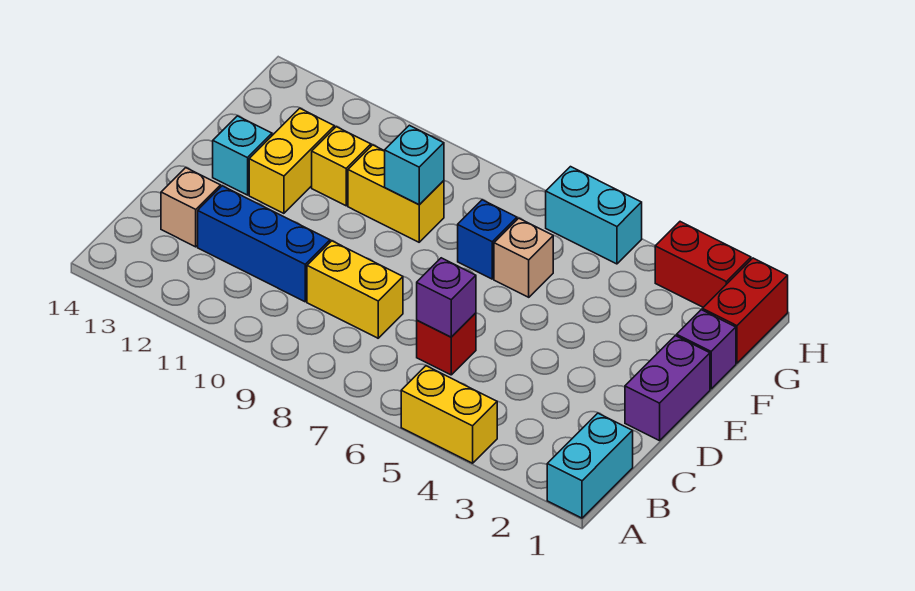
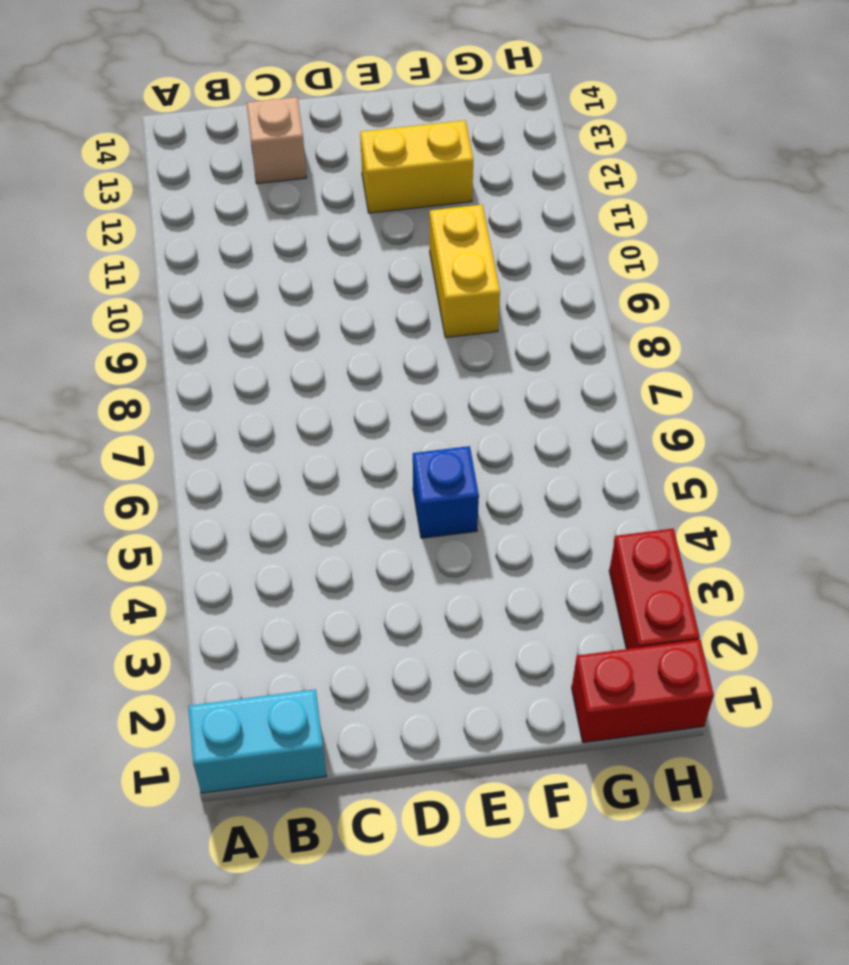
blue brick E5 level 1 -> blue brick F7 level 1
none -> yellow brick A4:A5 level 1
none -> red brick C6 level 1
none -> yellow brick C8:C9 level 1

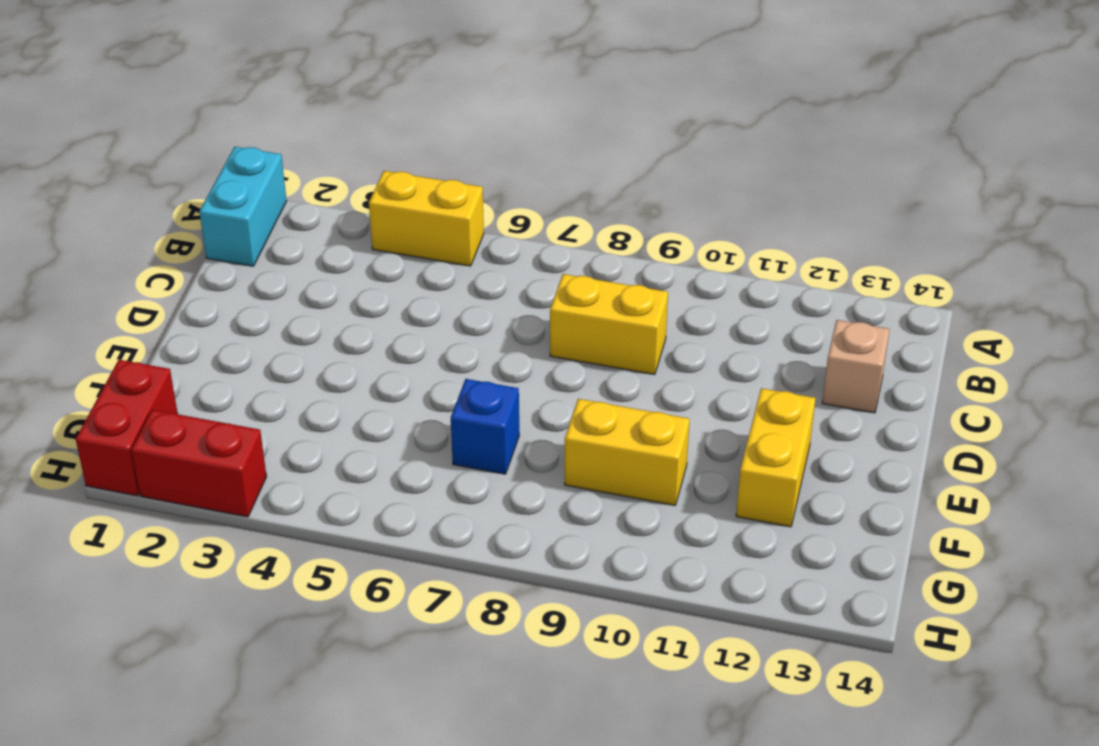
none -> red brick C6 level 1
none -> blue brick C10:C12 level 1
none -> purple brick D1:E1 level 1

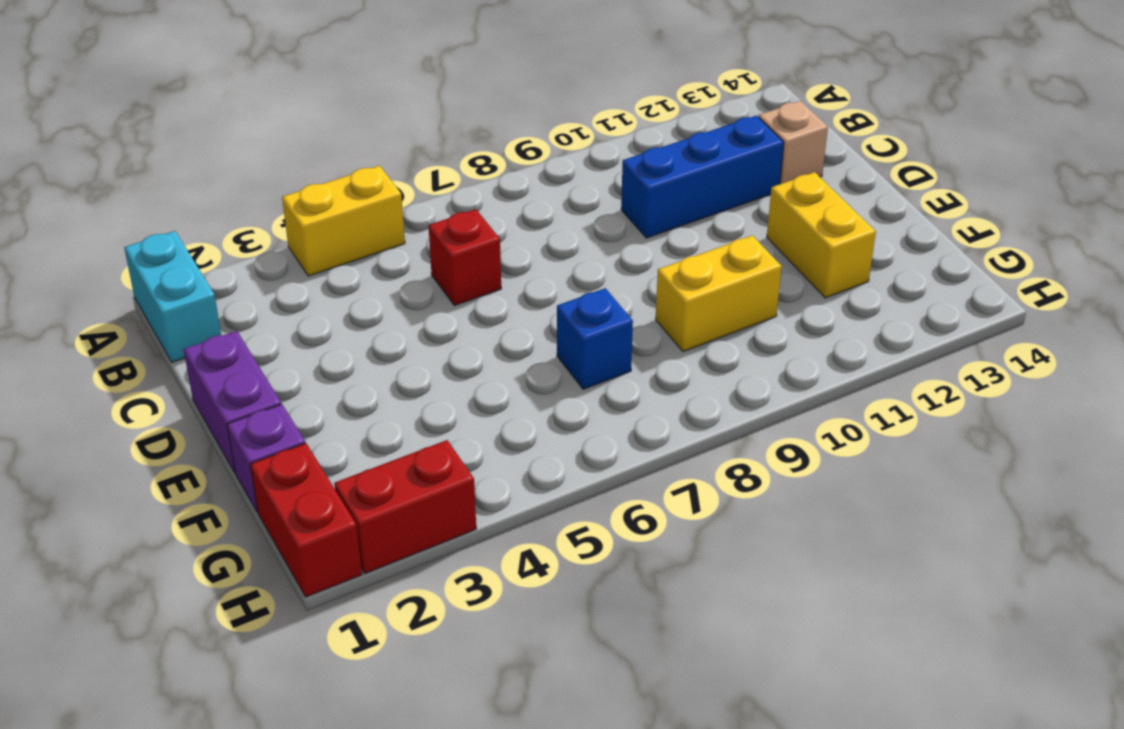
none -> yellow brick C8:C9 level 1
none -> cyan brick E13 level 1
none -> tan brick F6 level 1

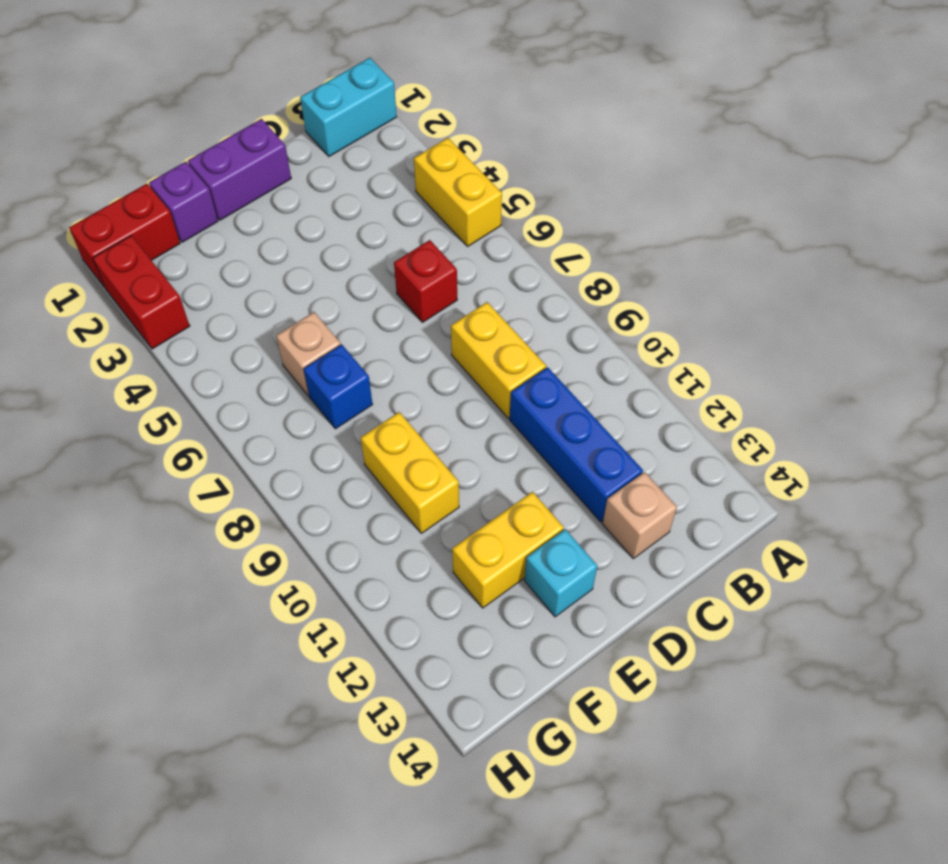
none -> yellow brick F11 level 1
none -> cyan brick H5:H6 level 1
none -> purple brick C6 level 2

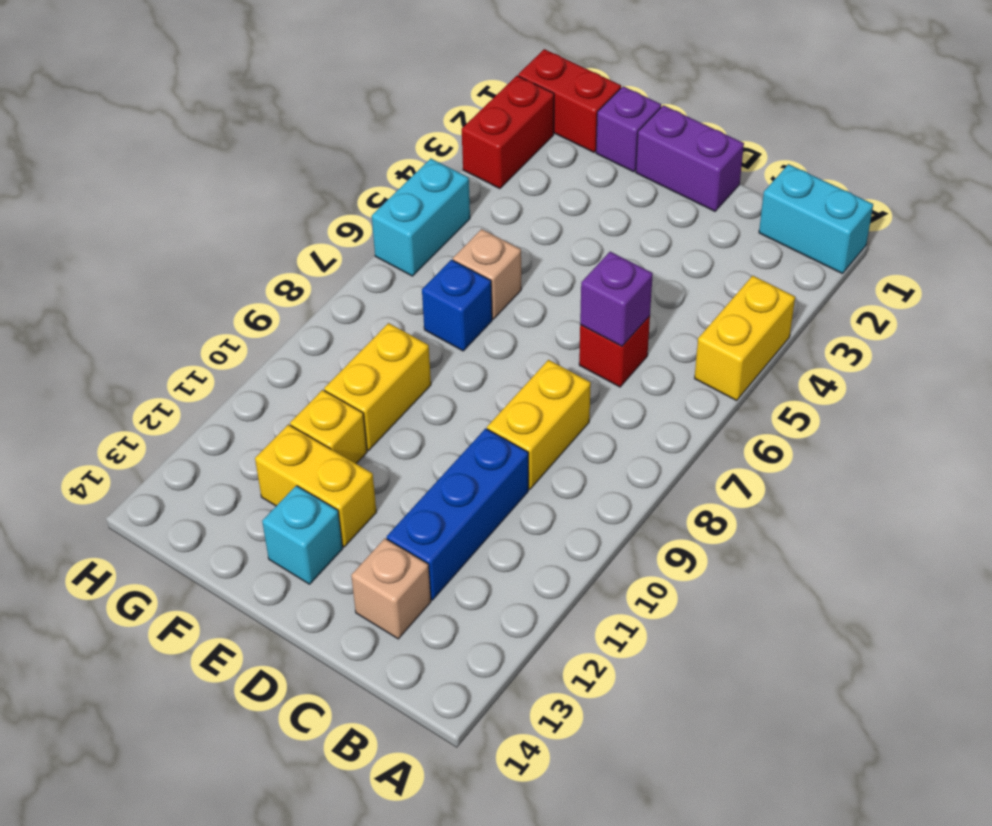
none -> cyan brick F9 level 2

